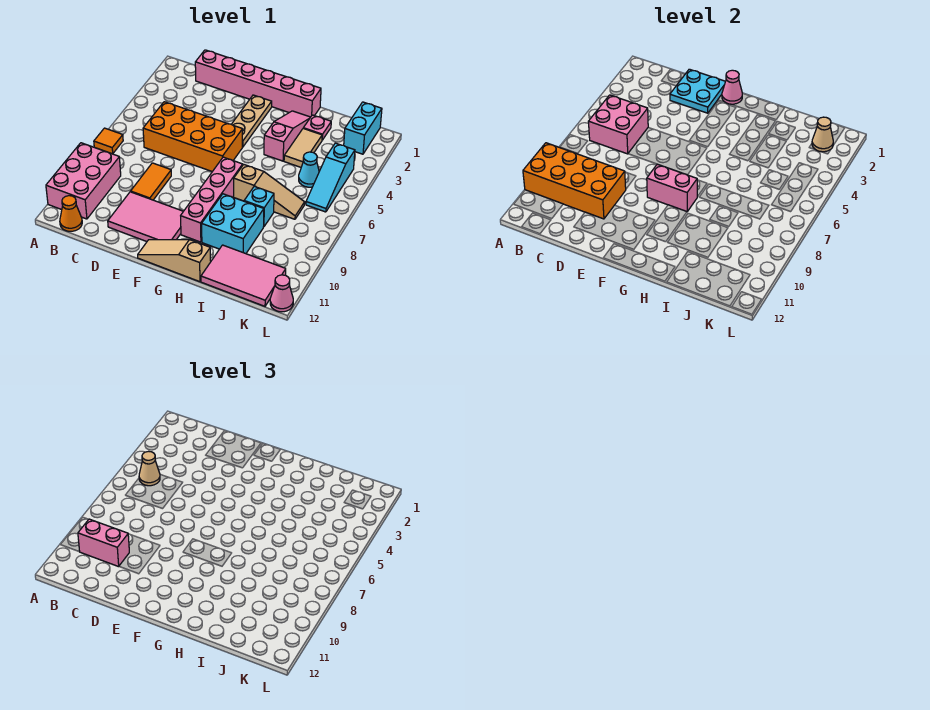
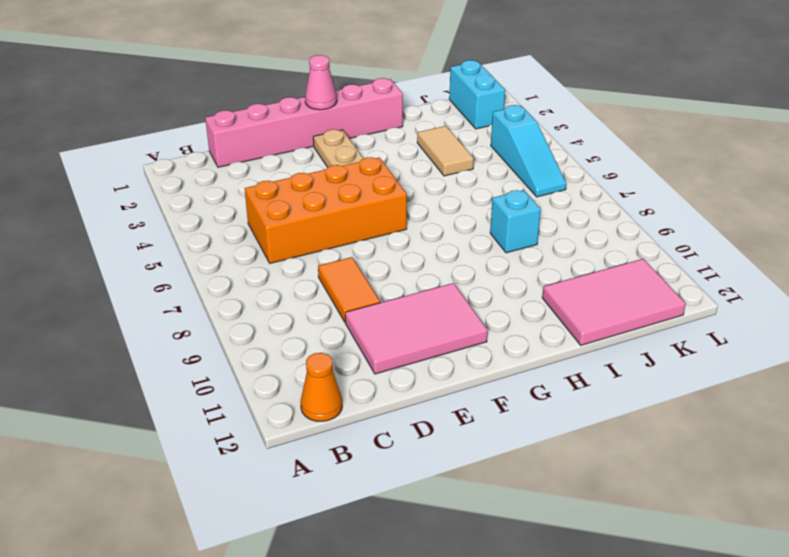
none -> orange tile A7 level 1
none -> pink brick A9:B11 level 1
none -> tan slope F12:H12 level 1 top H

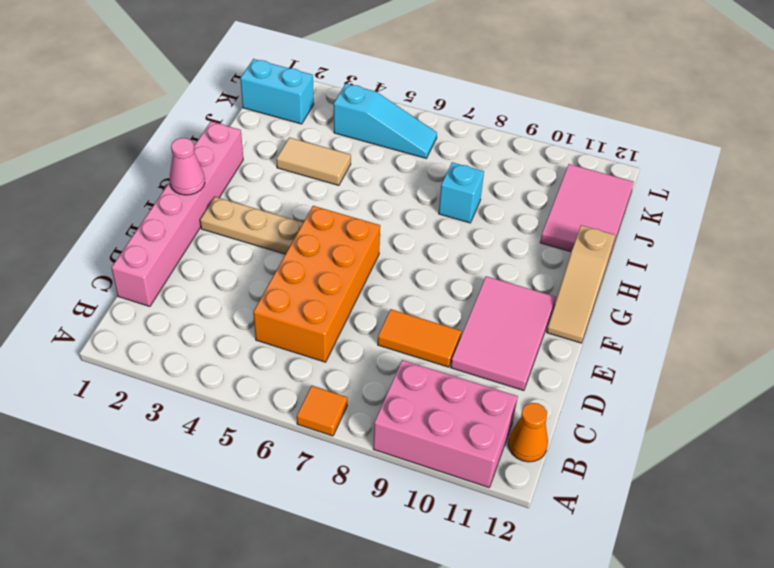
none -> pink brick G7:G10 level 1
none -> pink slope H2:H4 level 1 top 4
none -> tan slope H7:J7 level 1 top H

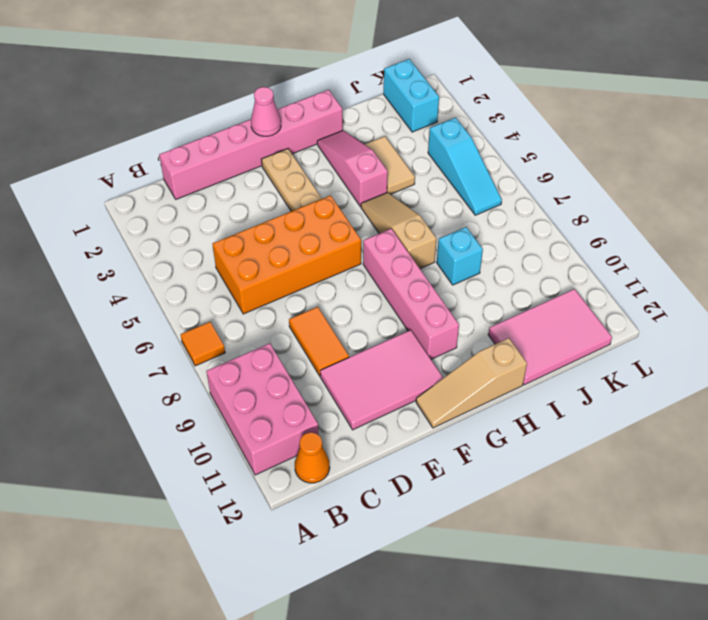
tan slope H5:H7 level 1 top 7 -> tan slope H7:J7 level 1 top H
none -> cyan brick H9:I10 level 1
none -> pink plate I2 level 1
none -> cyan cone J5 level 1

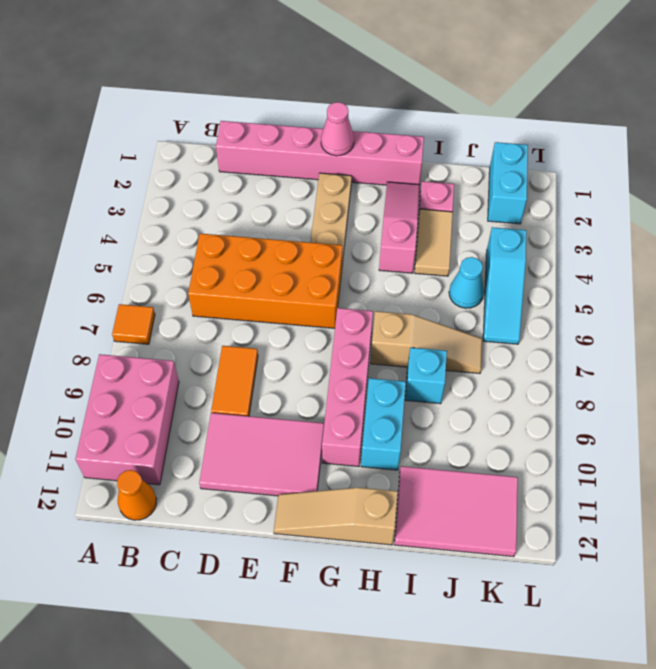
cyan brick H9:H10 level 1 -> cyan brick H9:I10 level 1
none -> pink cone L12 level 1
none -> orange brick A9:D10 level 2
none -> pink brick B5:C6 level 2

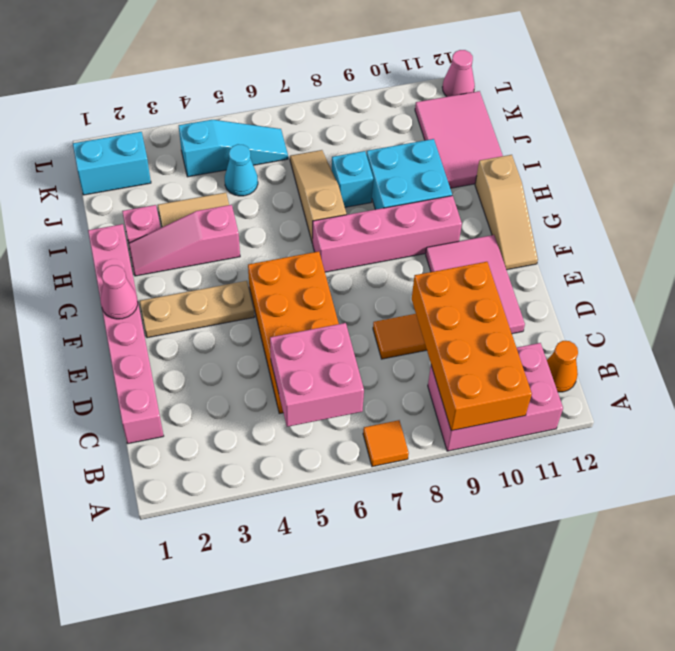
none -> cyan plate D1:E2 level 2
none -> pink brick F8:G8 level 2
none -> tan cone K2 level 2

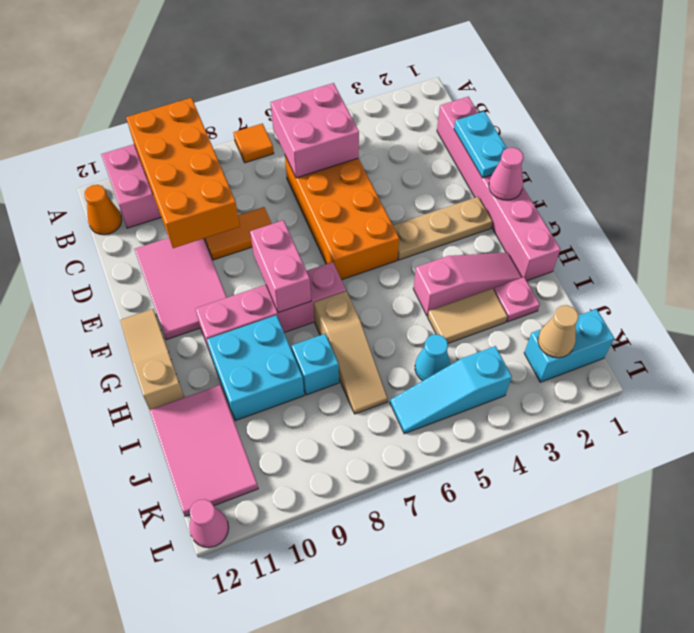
cyan plate D1:E1 level 2 -> cyan plate D1:E2 level 2
none -> tan cone B5 level 3
none -> pink brick B10:C10 level 3

